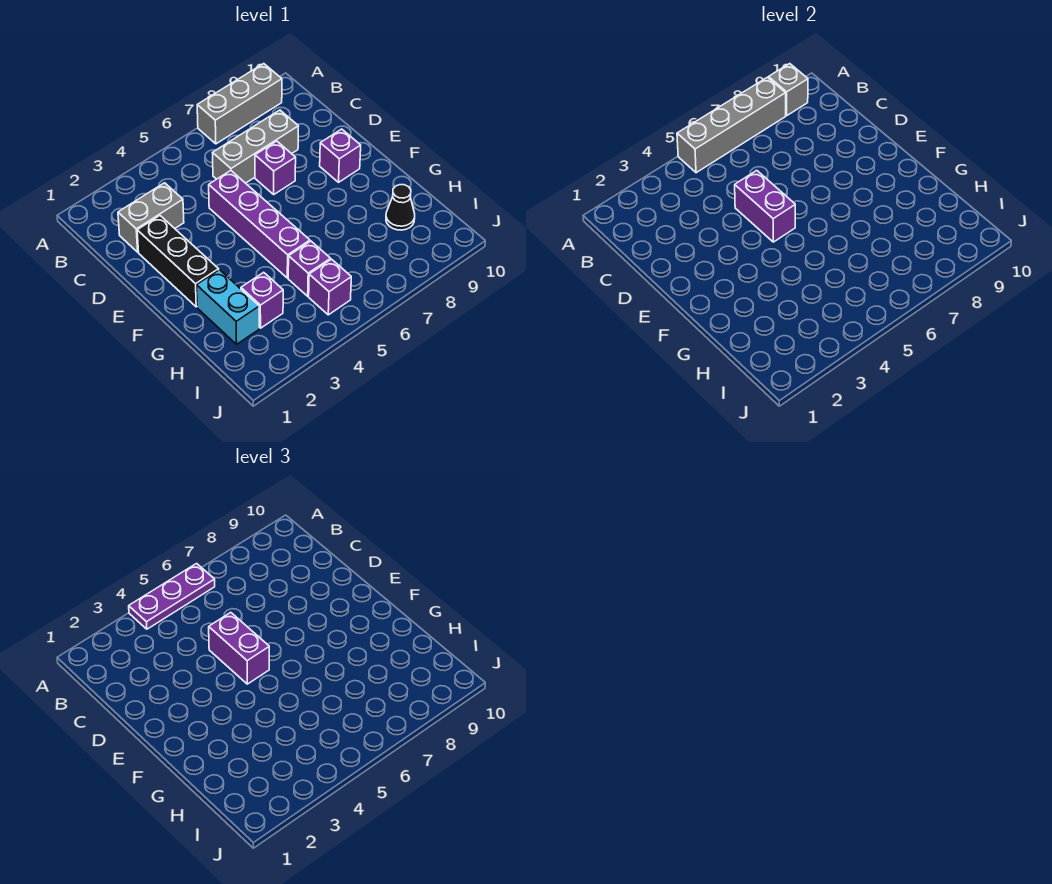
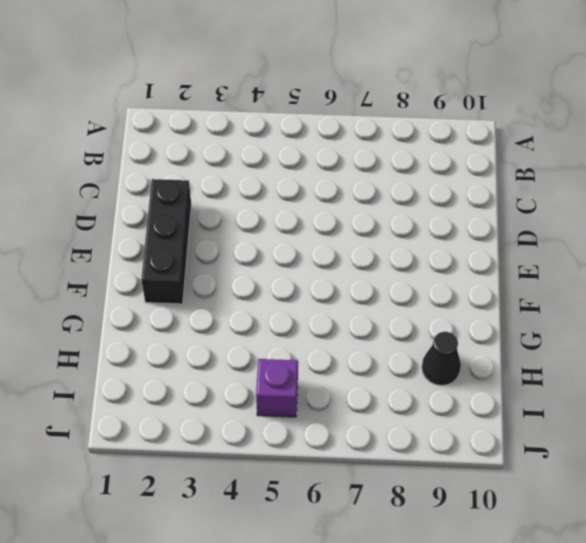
none -> grey brick A7:A9 level 1
none -> grey brick C2:C3 level 1
none -> grey brick C6:C8 level 1

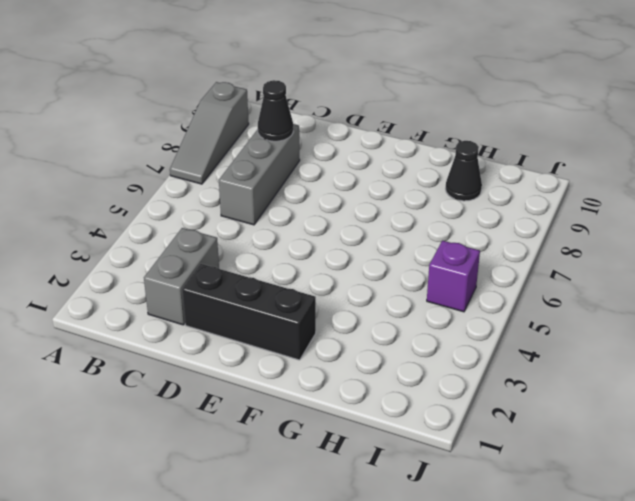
grey slope A7:A9 level 1 top 9 -> grey brick A7:A9 level 1
black cone C8 level 2 -> none
none -> purple brick D5:G5 level 1
none -> purple brick D7 level 1
none -> purple brick E9 level 1

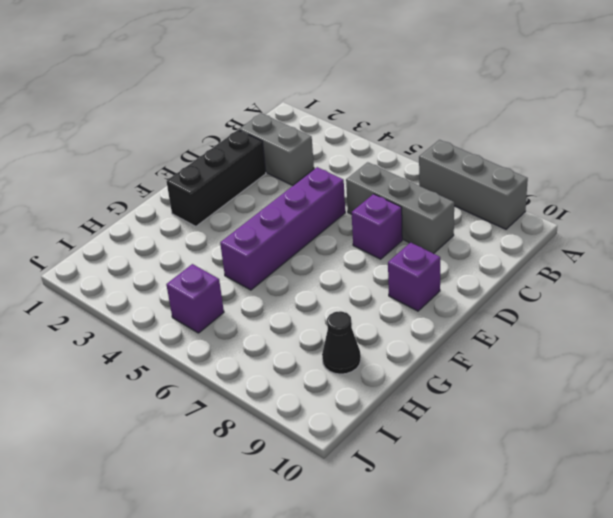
none -> cyan brick G2:H2 level 1
none -> purple brick H3 level 1
none -> purple brick H5 level 1

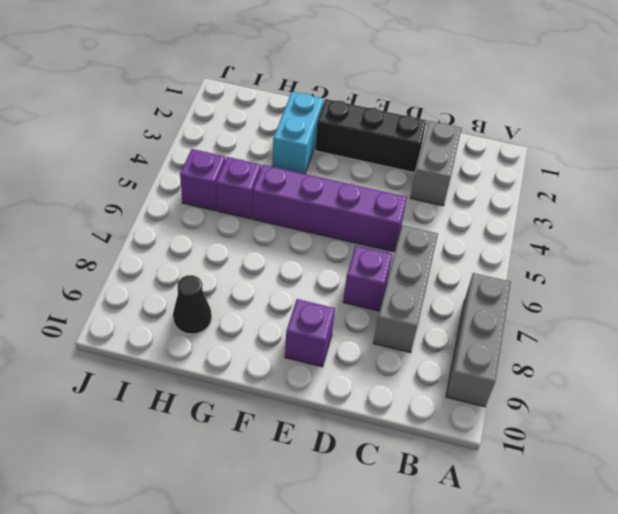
cyan brick G2:G3 level 1 -> cyan brick G2:H2 level 1
none -> purple brick H3 level 1
none -> grey brick A5:A8 level 2
none -> grey brick A9 level 2

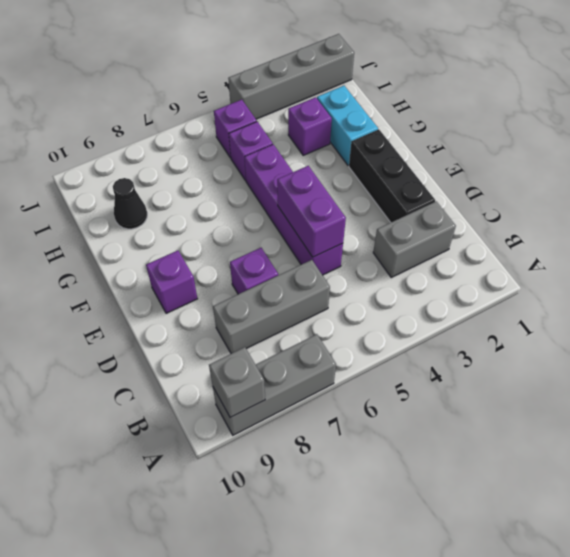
grey brick J1:J4 level 1 -> grey brick A5:A8 level 2
none -> purple plate A4:A6 level 3
none -> purple brick D5:E5 level 3

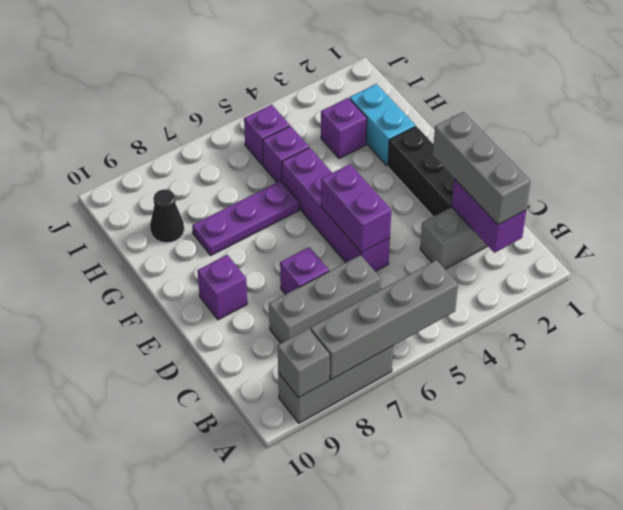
purple brick B2:C2 level 2 -> purple brick D5:E5 level 3
grey brick B2:D2 level 3 -> none
purple plate G6:G8 level 1 -> purple plate A4:A6 level 3

